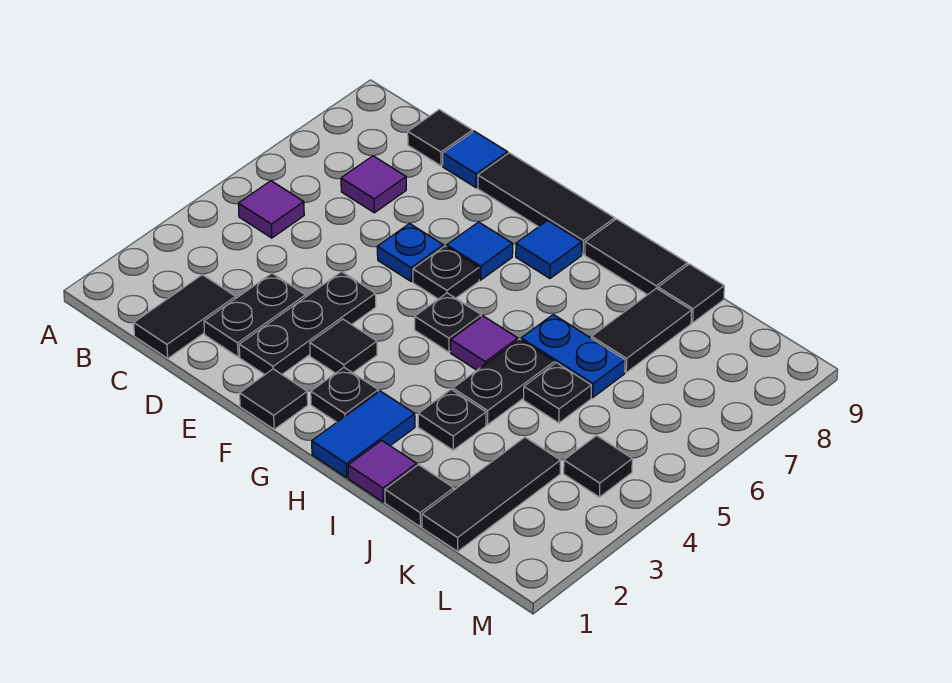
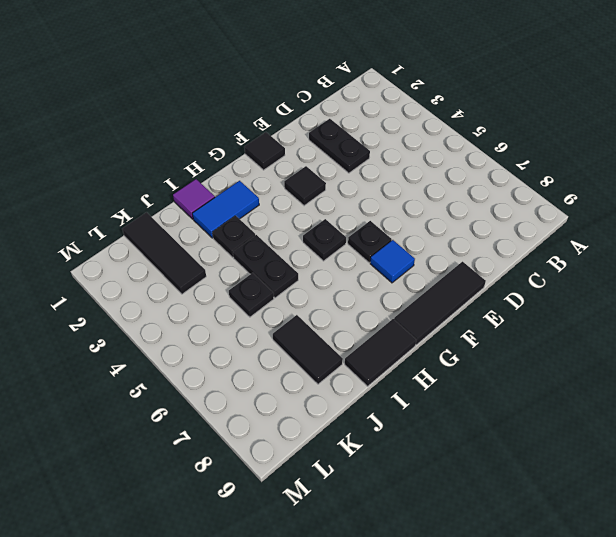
blue tile H2:I2 level 1 -> blue tile H1:H2 level 1
none -> purple tile B5 level 1
none -> black tile C1:C2 level 1
none -> purple tile C7 level 1

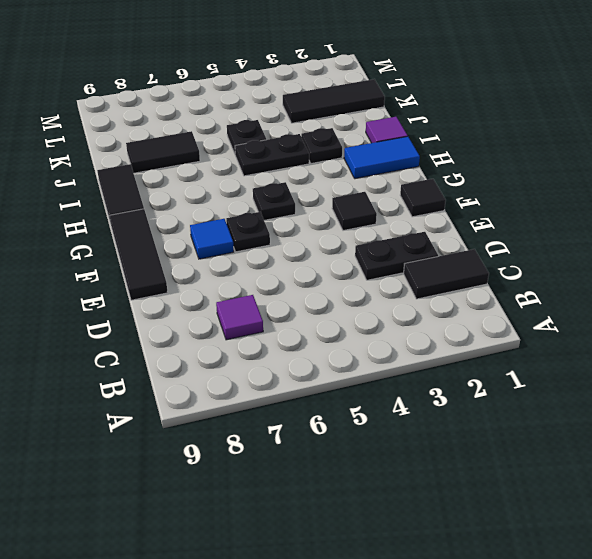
none -> purple tile B5 level 1
none -> black tile C9 level 1
none -> blue tile D9 level 1

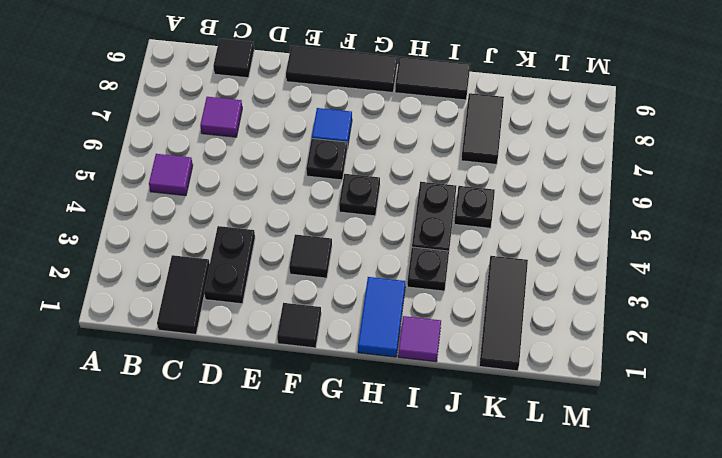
none -> blue tile D9 level 1
none -> black plate E2:E4 level 1
none -> blue plate E6 level 1

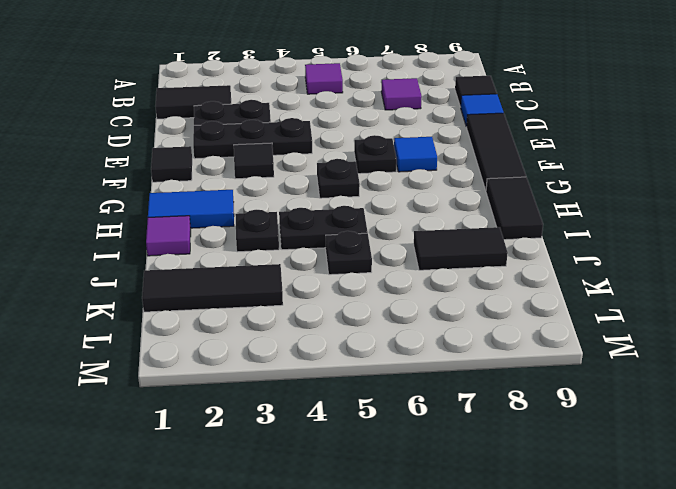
none -> blue plate E6 level 1
none -> black plate G2 level 1
none -> blue tile G8 level 1

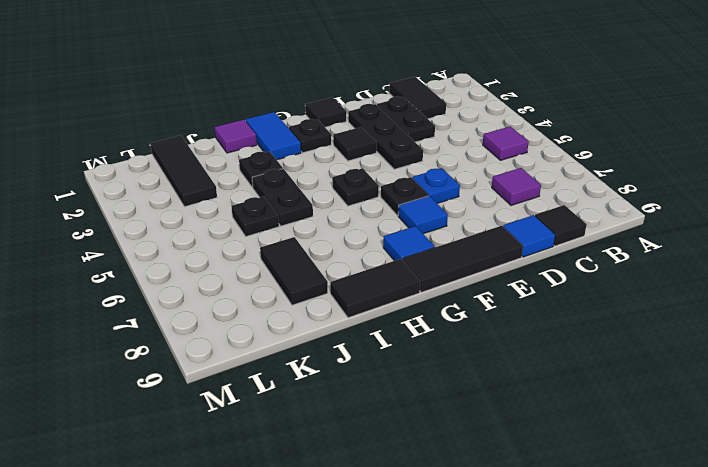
none -> purple tile H5 level 1
none -> blue plate I6:J6 level 1
none -> black tile J1 level 1

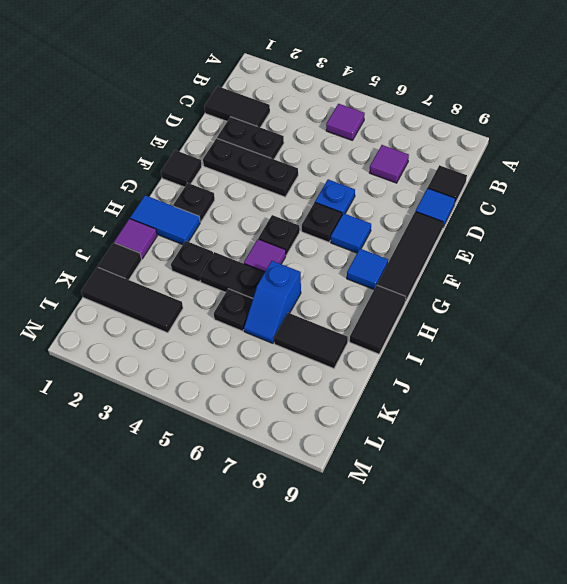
blue slope I6:J6 level 1 top I -> blue plate I6:J6 level 1
none -> black tile F3 level 1
none -> black tile J9 level 1
none -> black tile L4 level 1

